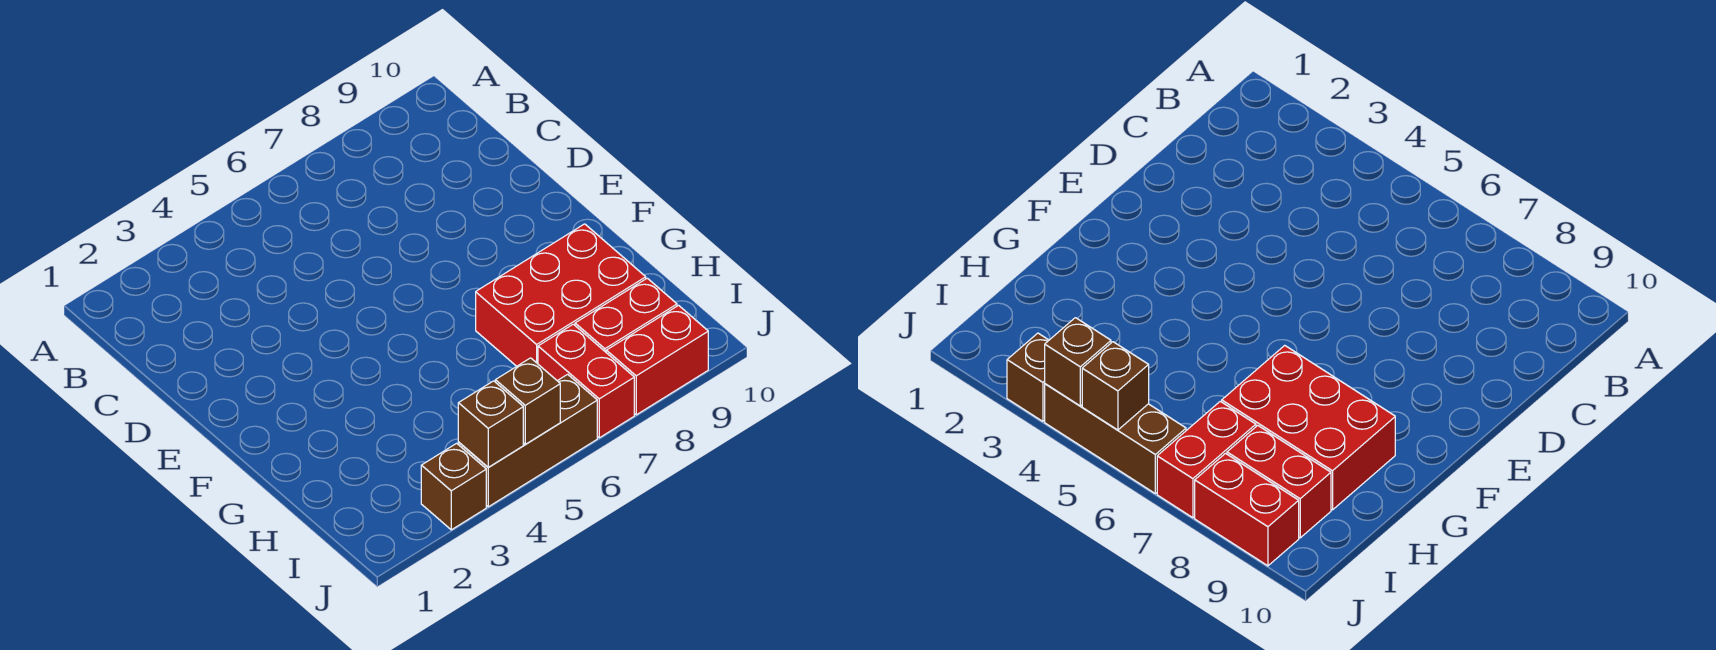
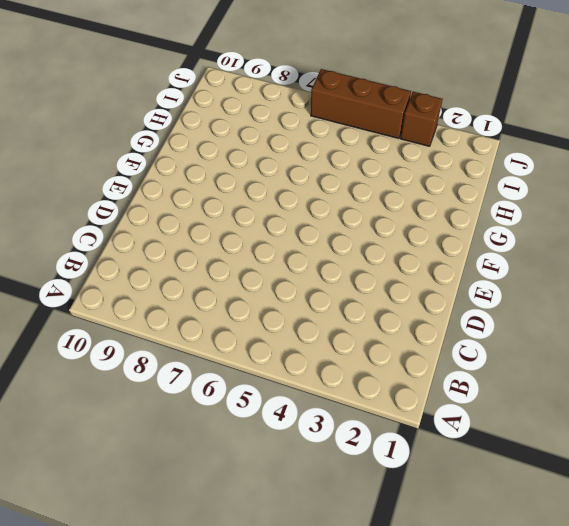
none -> red brick G7:H9 level 1
none -> red brick I7:J7 level 1

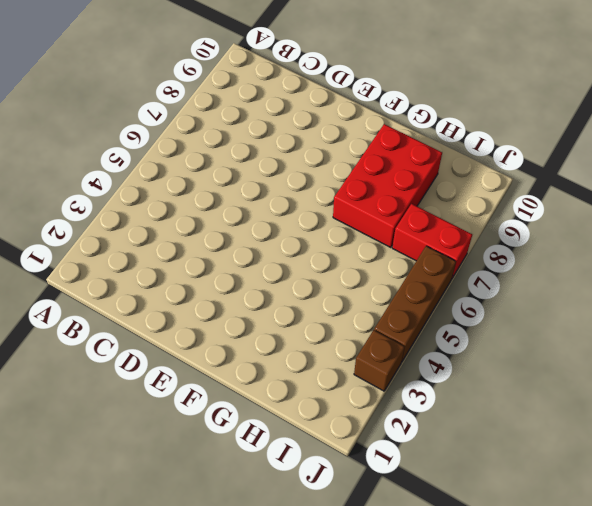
none -> red brick I8:I9 level 1
none -> red brick J8:J9 level 1

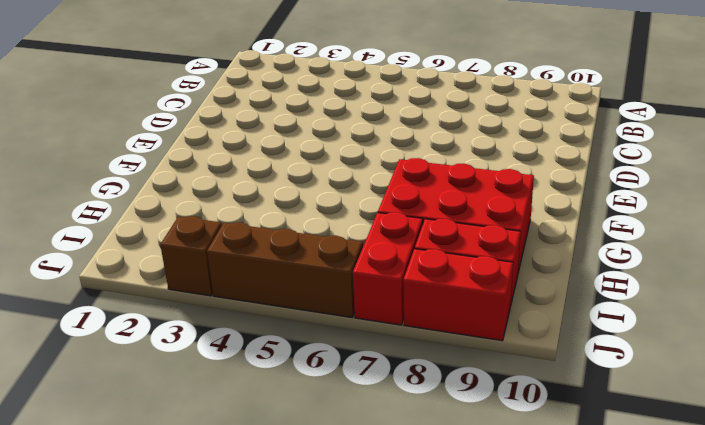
none -> brown brick J4 level 2
none -> brown brick J5 level 2

